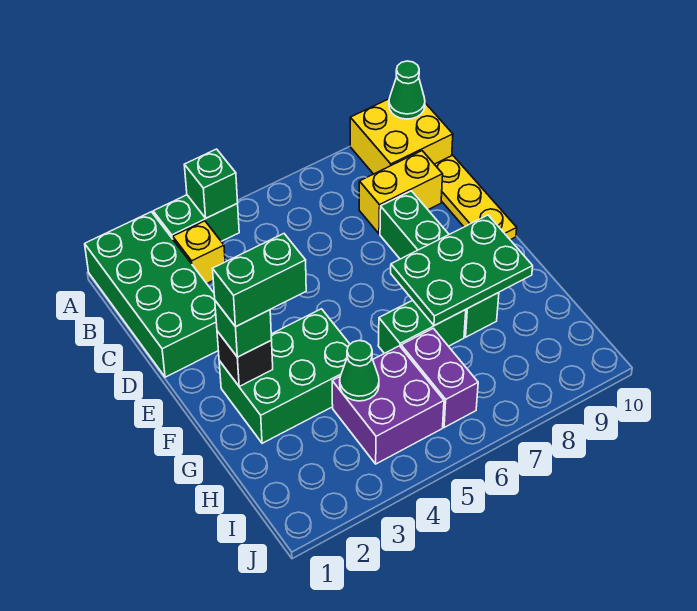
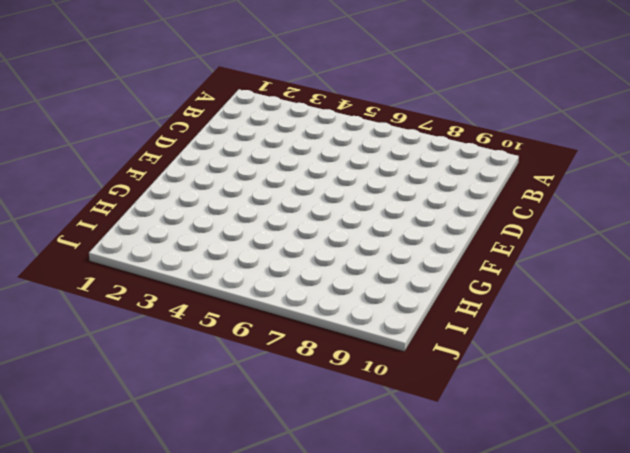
none -> green brick A1:D2 level 1
none -> green brick A3:A4 level 1
none -> yellow brick A9:B10 level 1

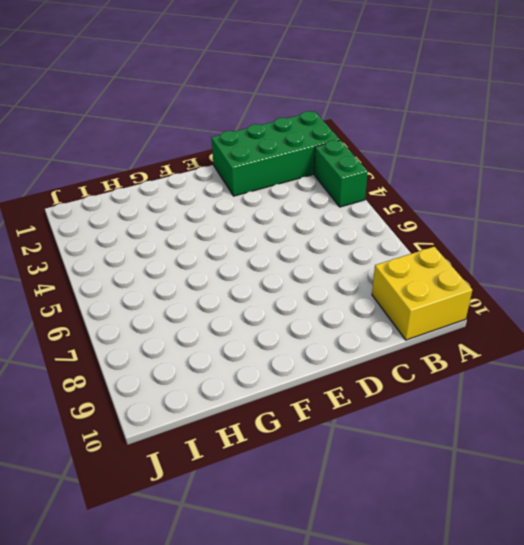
none -> yellow brick B3 level 1
none -> yellow brick C8:C9 level 1
none -> yellow plate C10:E10 level 1

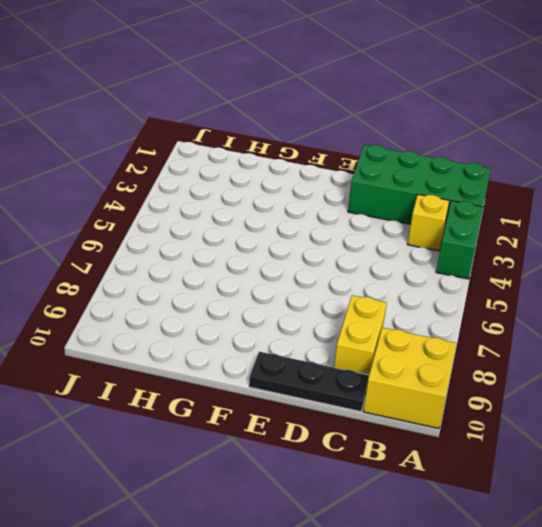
black plate C10:E10 level 1 -> yellow plate C10:E10 level 1
none -> green brick D8:G8 level 1
none -> green brick F2:G4 level 1
none -> green brick G6:G7 level 1

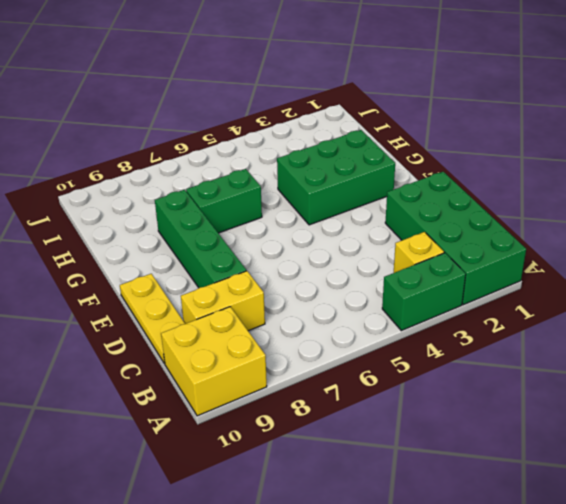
none -> purple brick H4:I5 level 1
none -> purple brick H6:I6 level 1
none -> green brick A4 level 2

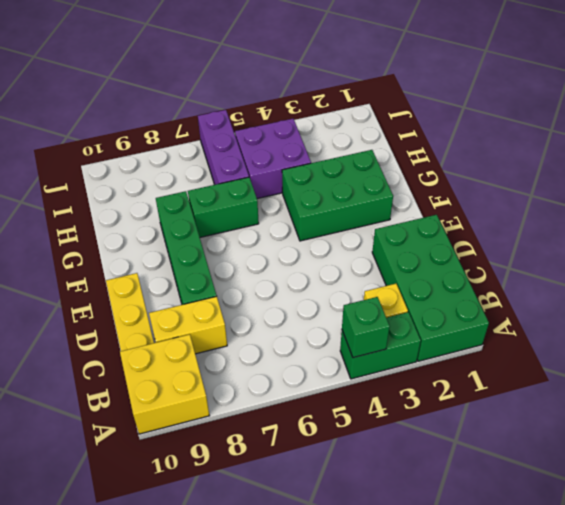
purple brick H6:J6 level 1 -> purple brick H6:I6 level 1
none -> green cone A10 level 2
none -> black brick F2 level 2
none -> green plate F7:G9 level 2

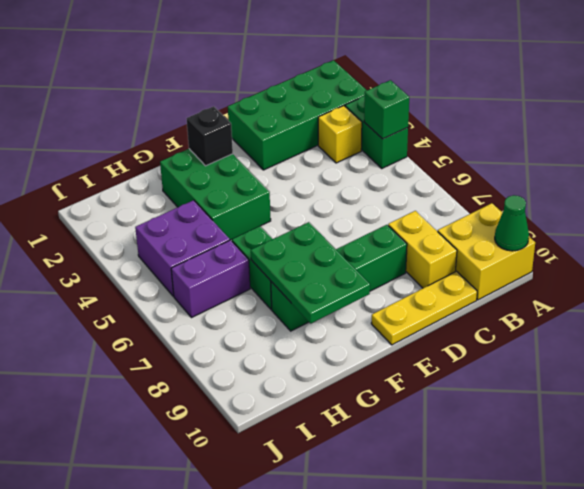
none -> green cone H4 level 2
none -> green brick F2 level 3
none -> green brick F2:F3 level 4

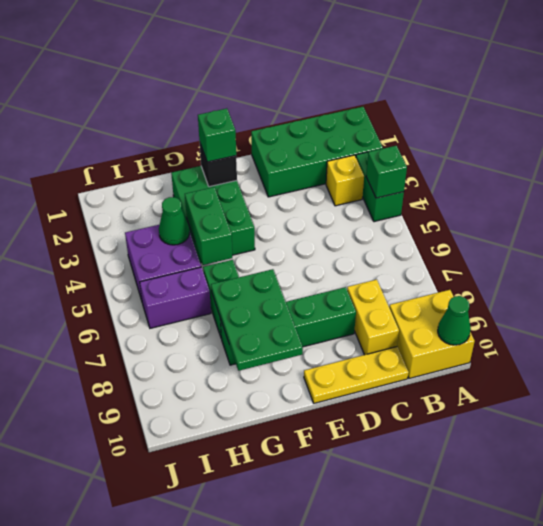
green brick G4:G5 level 2 -> green brick F2:F3 level 4

